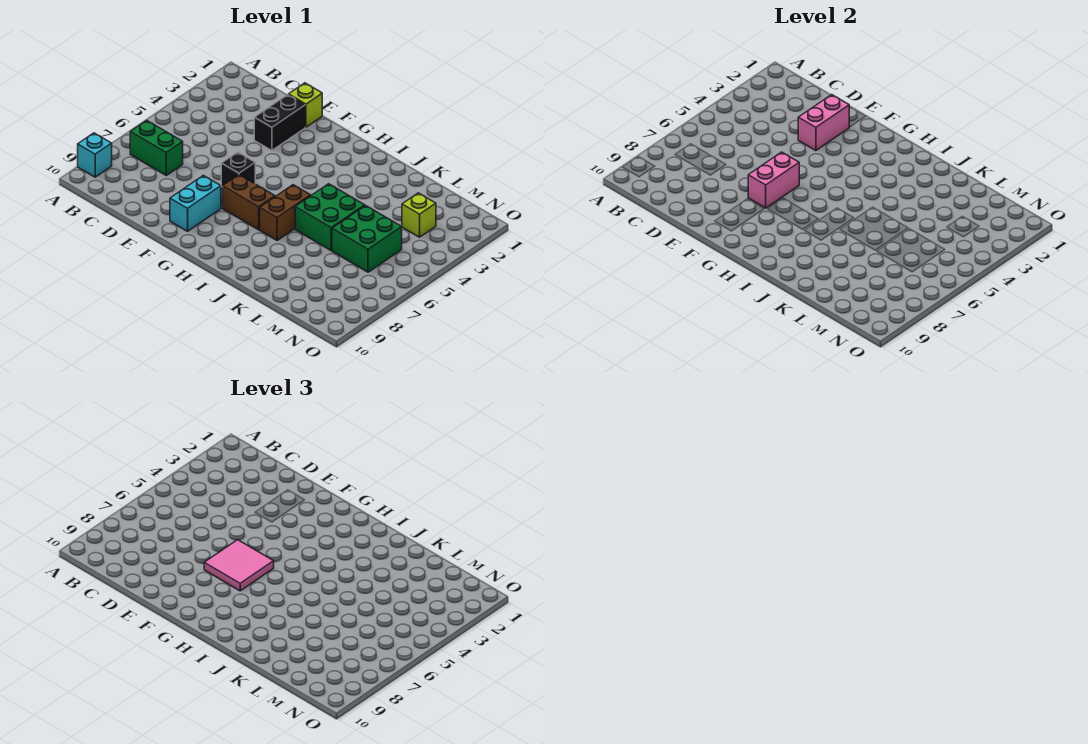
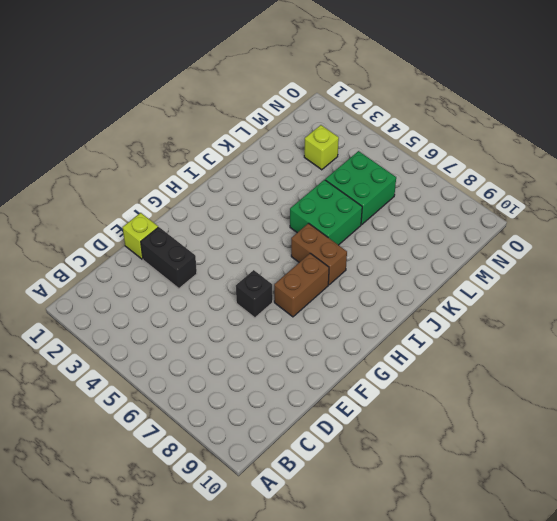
none -> cyan brick A9 level 1
none -> green brick B7:C7 level 1
none -> cyan brick F8:F9 level 1

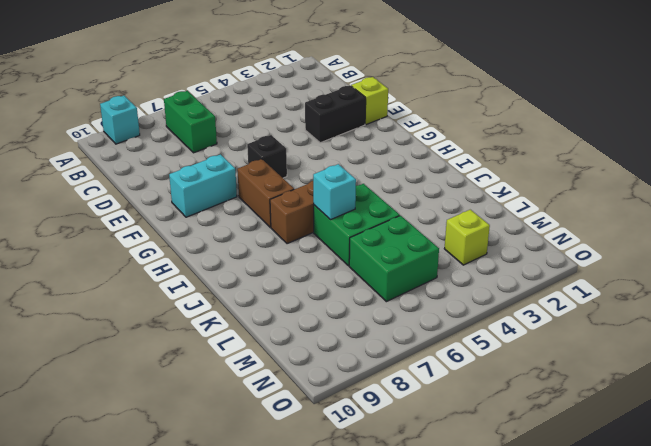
cyan brick J6 level 2 -> none
none -> pink brick E2:E3 level 2
none -> pink brick F6:F7 level 2
none -> pink tile F6:G7 level 3

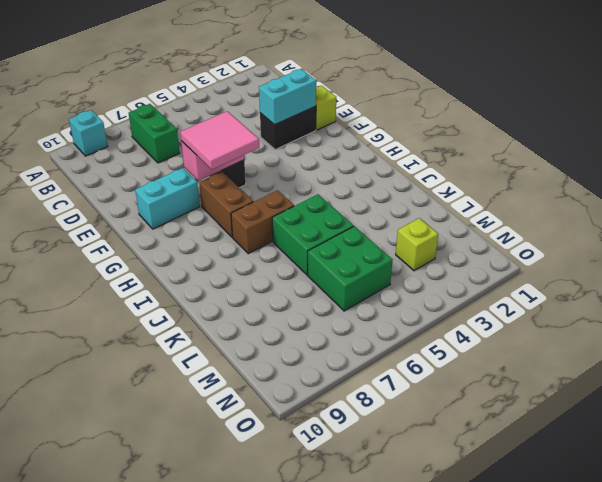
cyan brick E2:E3 level 2 -> pink brick E2:E3 level 2

